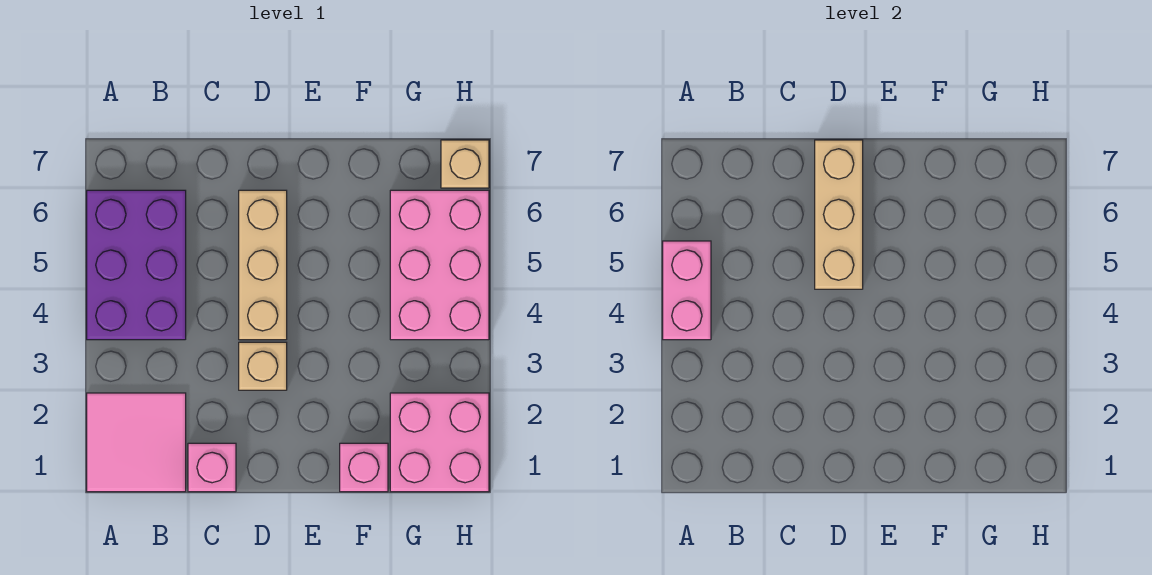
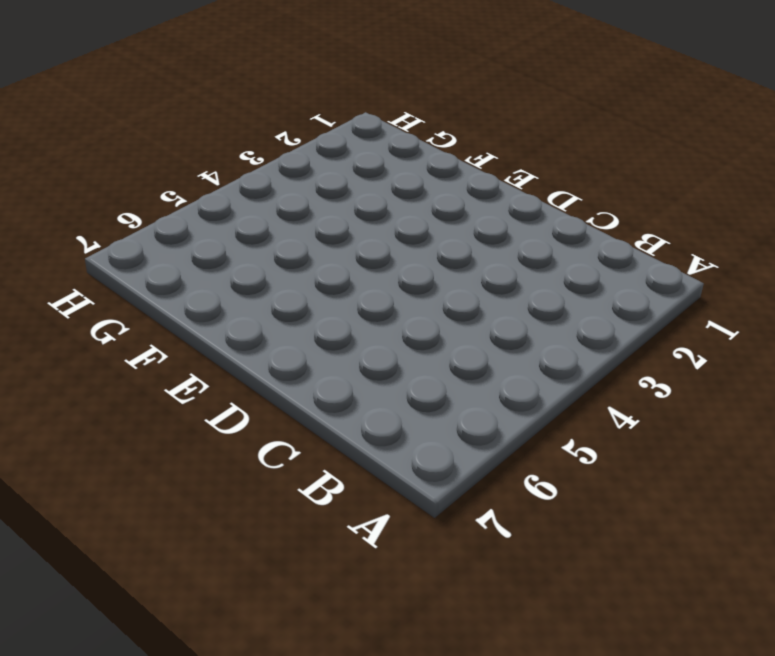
none -> pink tile A1:B2 level 1
none -> purple brick A4:B6 level 1

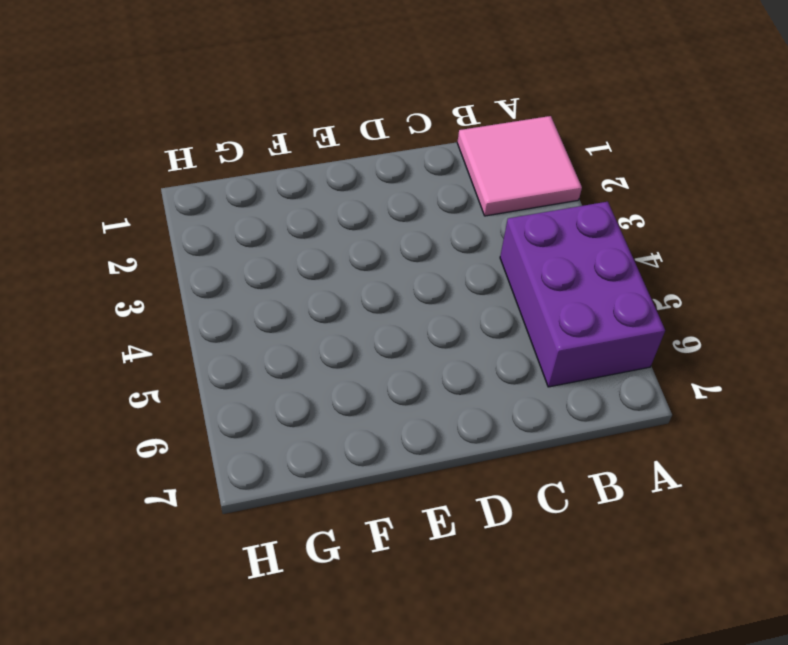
none -> pink brick C1 level 1
none -> tan brick D3 level 1

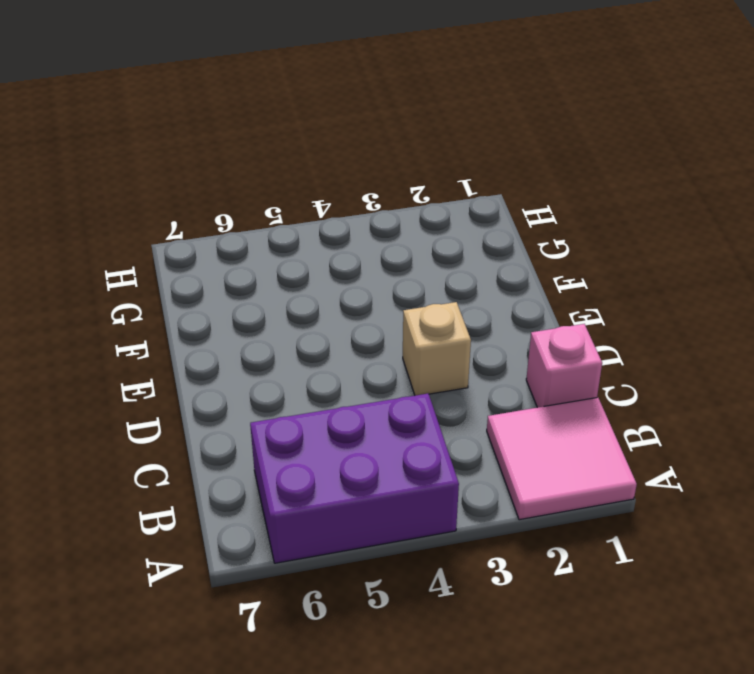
none -> tan brick D4:D6 level 1
none -> pink brick F1 level 1

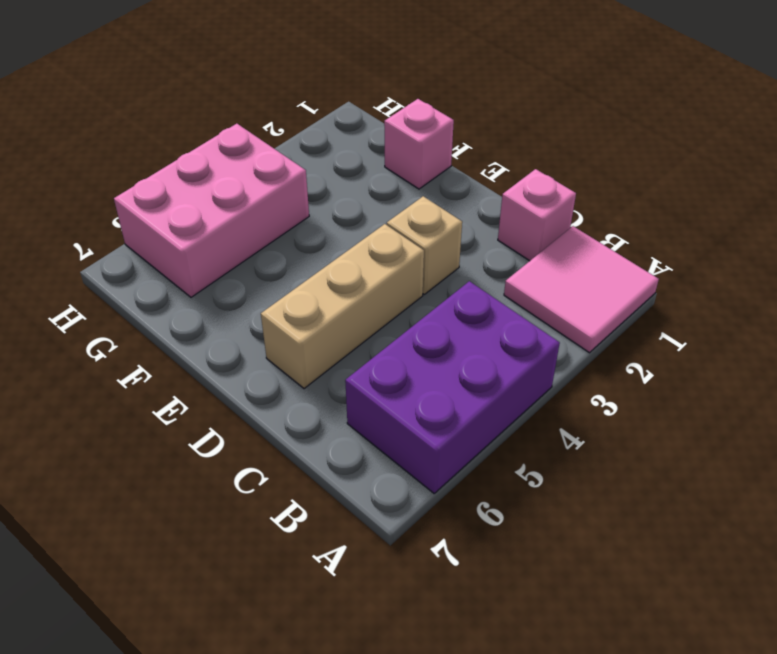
none -> pink brick G1:H2 level 1
none -> tan brick H7 level 1

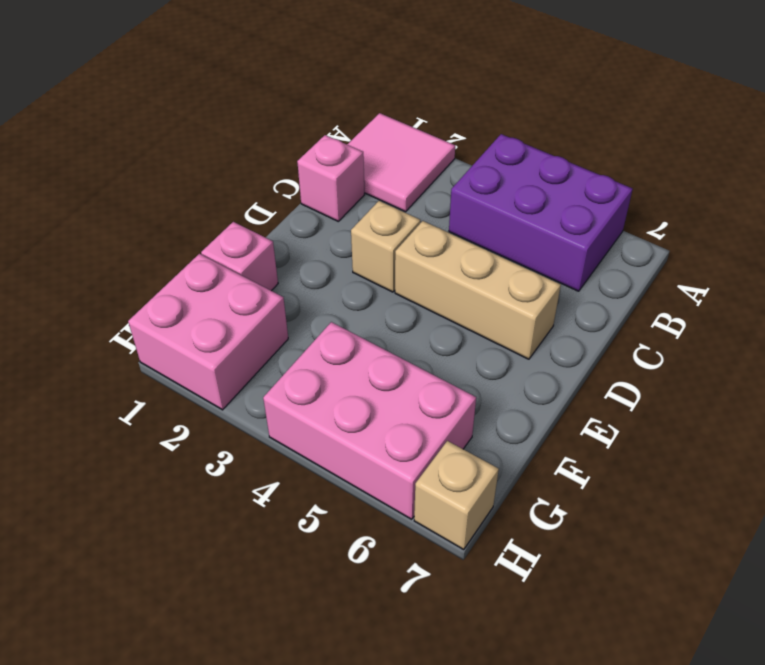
none -> pink brick A4:A5 level 2
none -> tan brick D5:D7 level 2

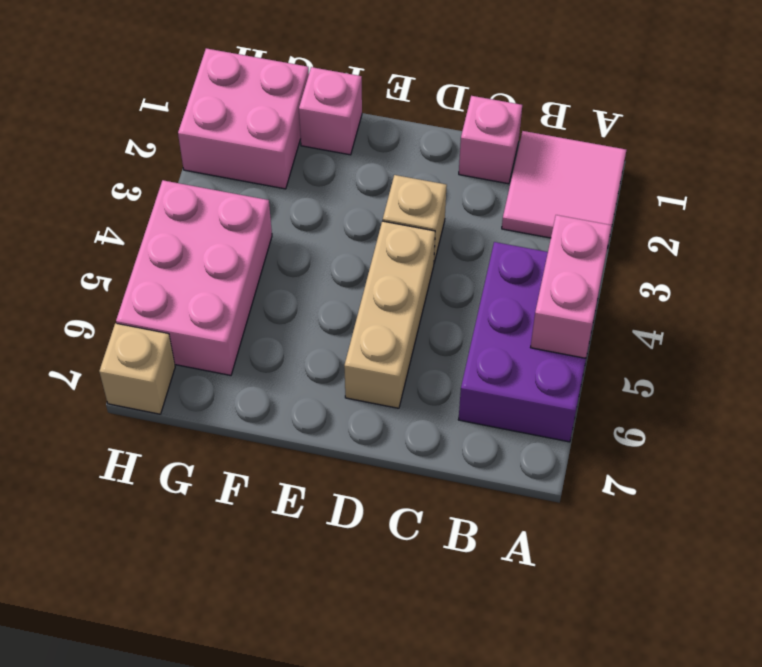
none -> tan brick D5:D7 level 2

